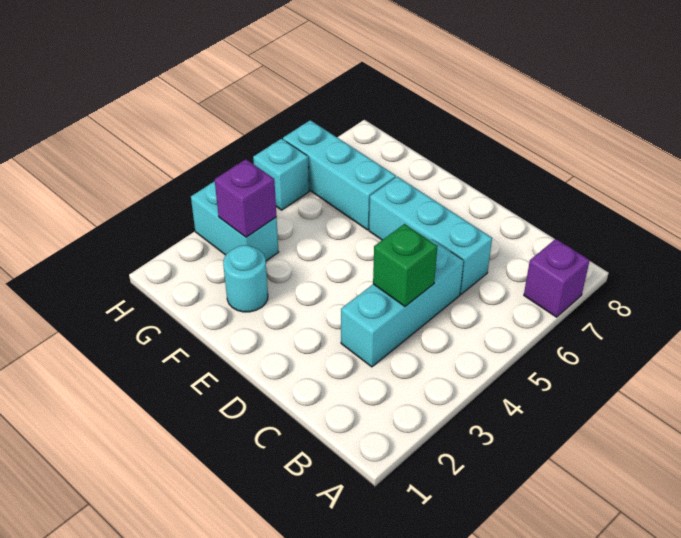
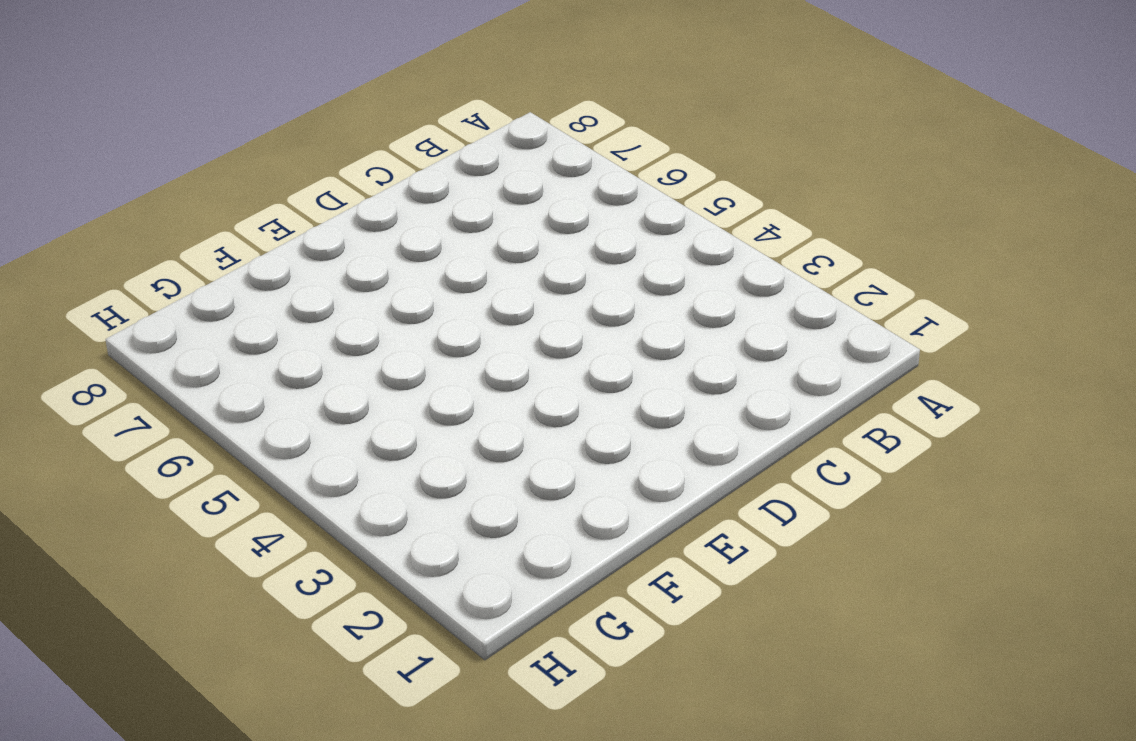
none -> purple brick A7 level 1
none -> cyan brick C3:C5 level 1

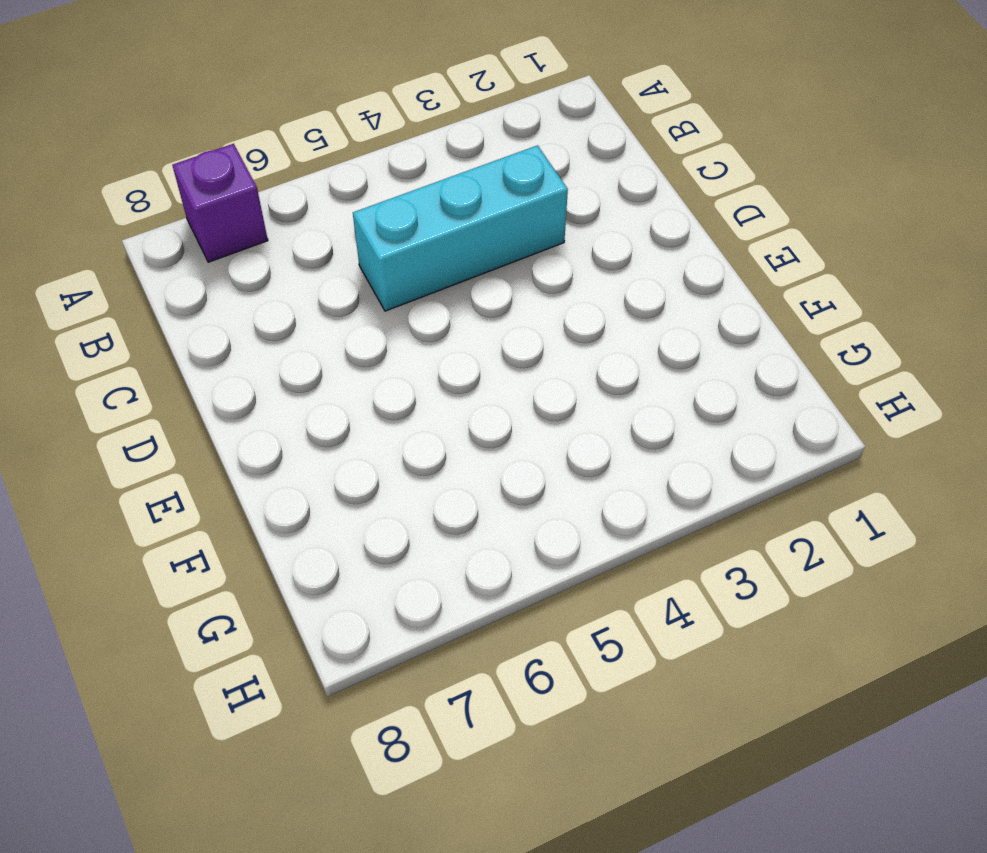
none -> cyan brick C6:E6 level 1
none -> cyan round brick F2 level 1

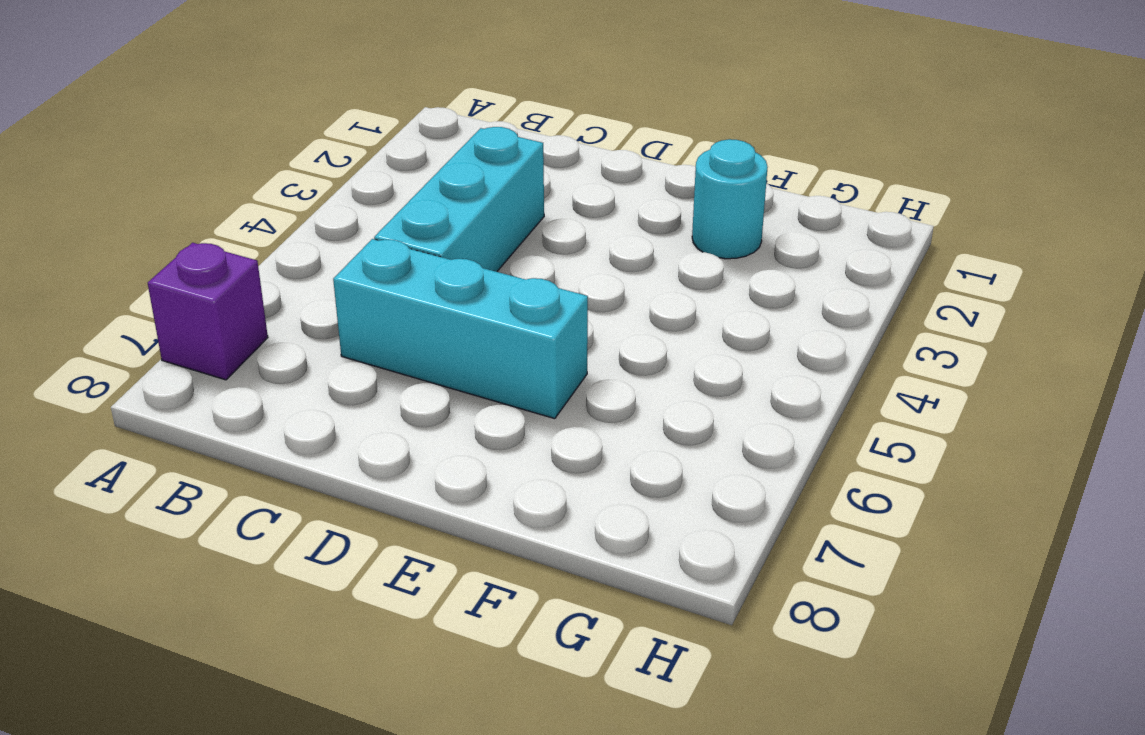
none -> cyan brick F6:H6 level 1
none -> cyan brick G3:H3 level 1

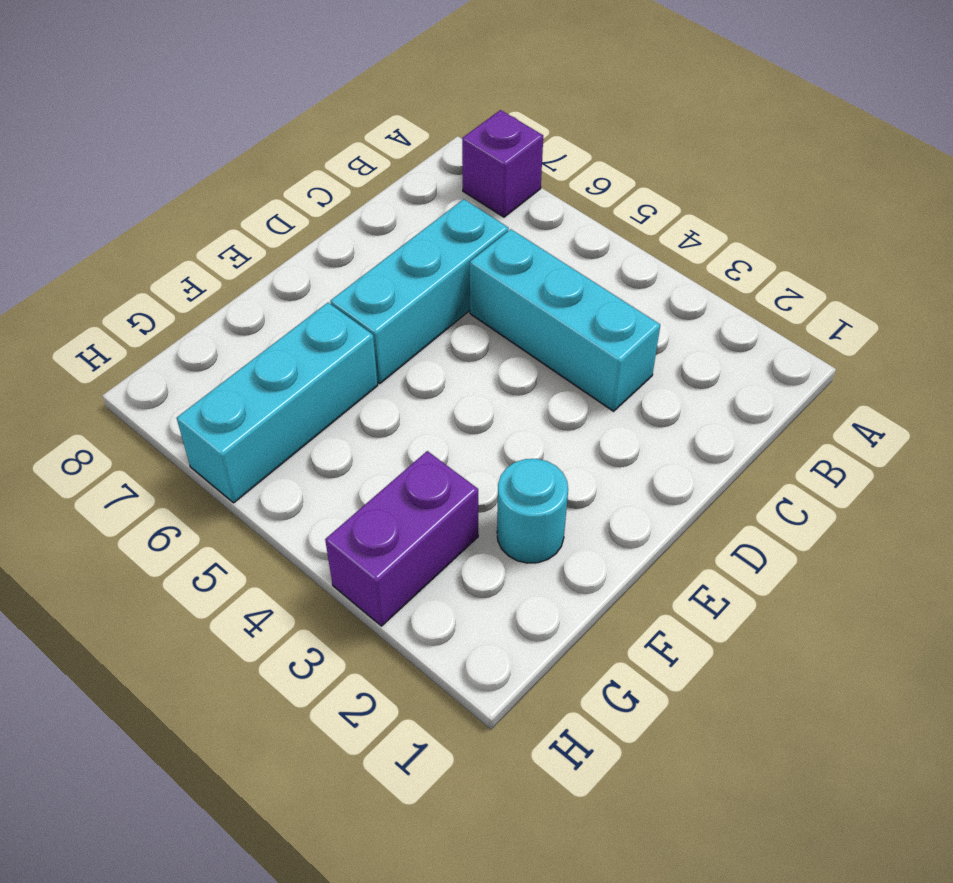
purple brick G3:H3 level 1 -> cyan brick G3:H3 level 1
none -> cyan brick H5 level 1
none -> green brick C4 level 2

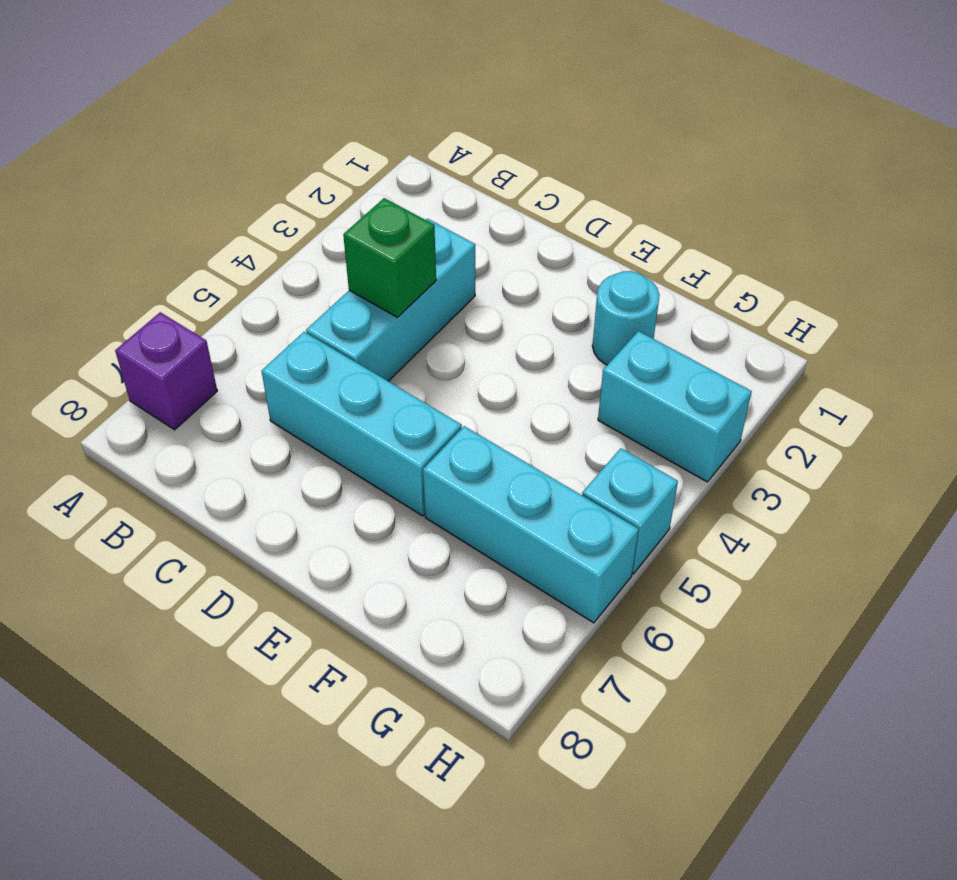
none -> purple brick G3 level 2

